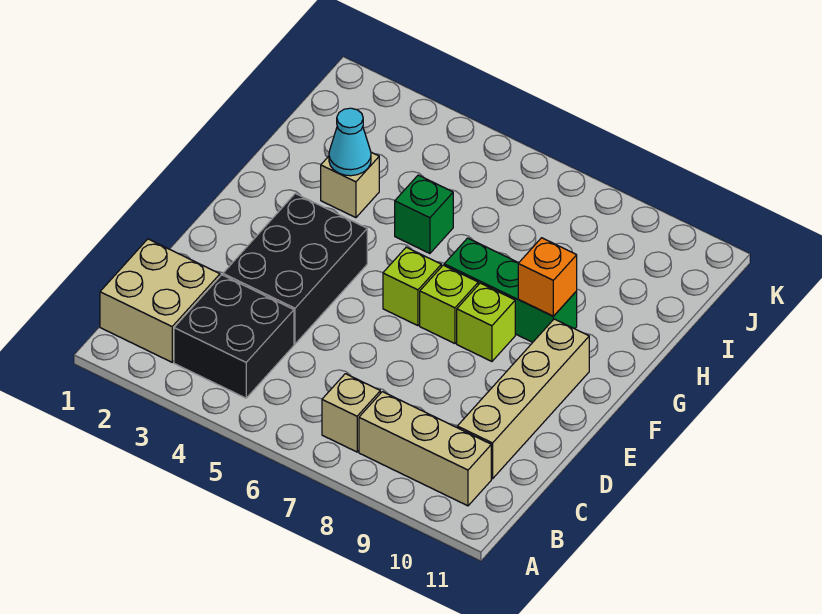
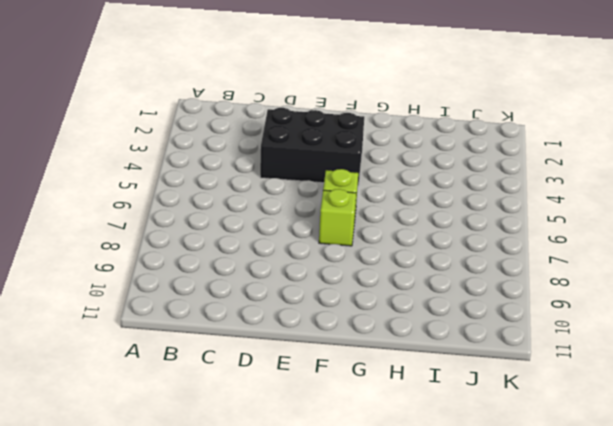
none -> tan brick B1:C2 level 1
none -> black brick B3:C4 level 1
none -> tan brick B7 level 1

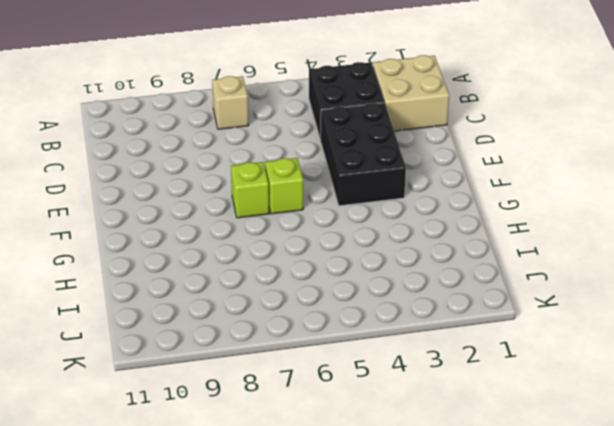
none -> tan brick B8:B10 level 1
none -> tan brick C10:F10 level 1
none -> lime brick F8 level 1

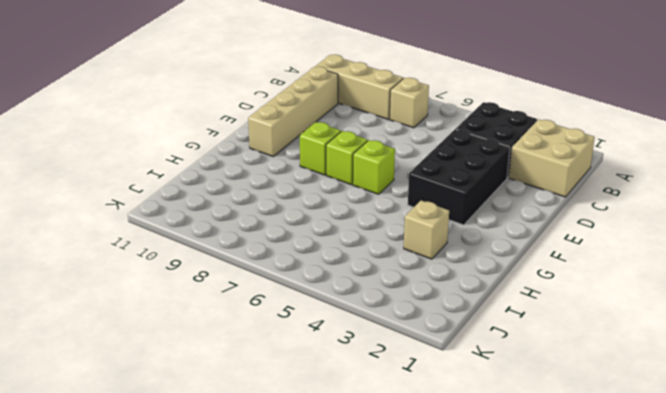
none -> green brick G7:G9 level 1
none -> green brick H5 level 1
none -> orange brick G9 level 2

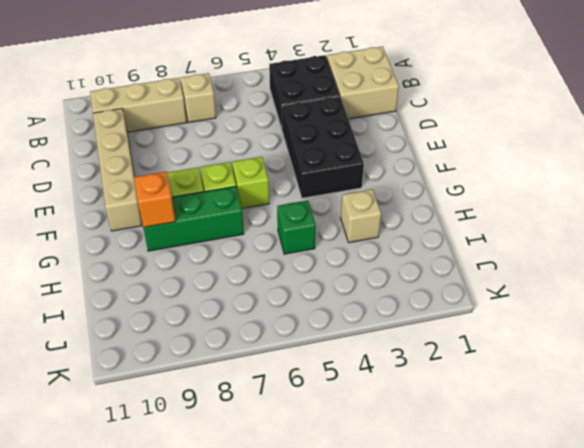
none -> cyan cone H3 level 2

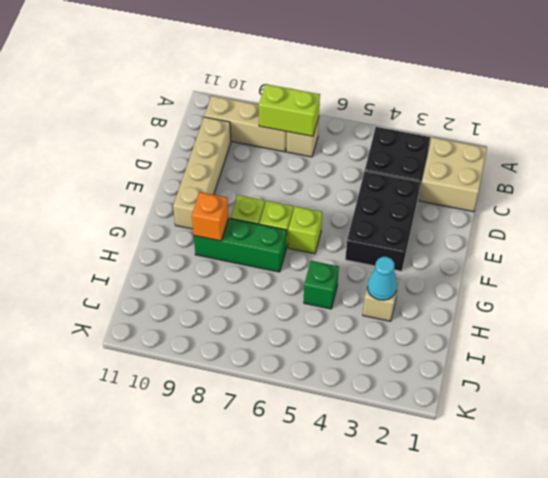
lime brick B7:B8 level 2 -> none

